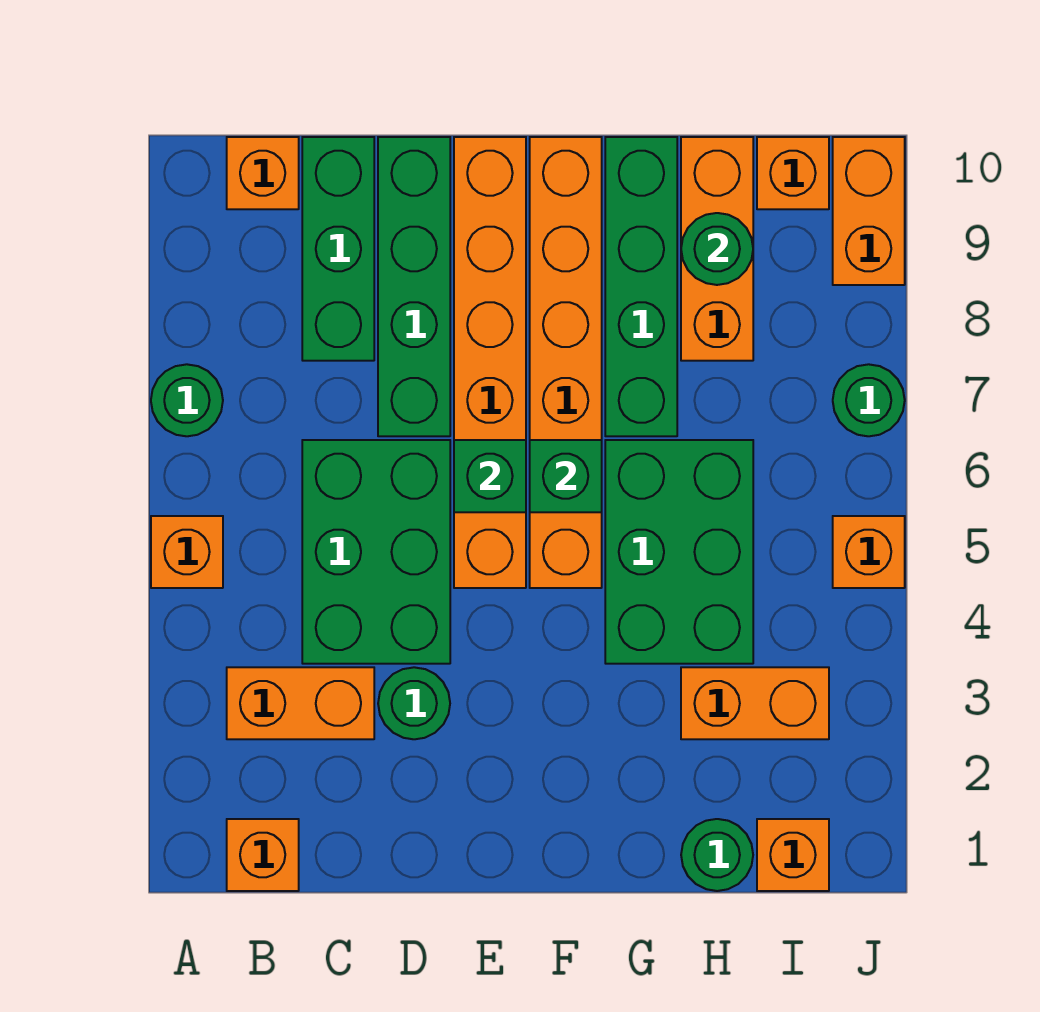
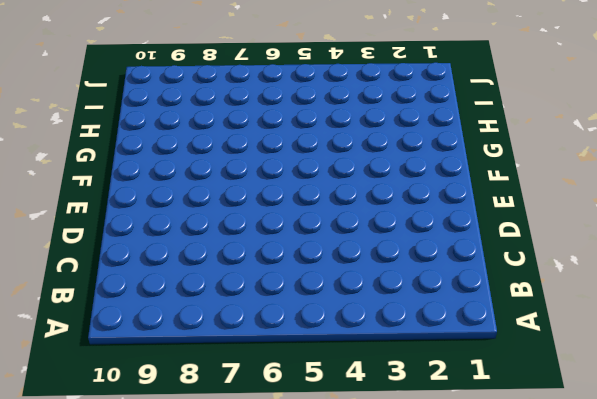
none -> orange brick A5 level 1
none -> green round brick A7 level 1
none -> orange brick B1 level 1

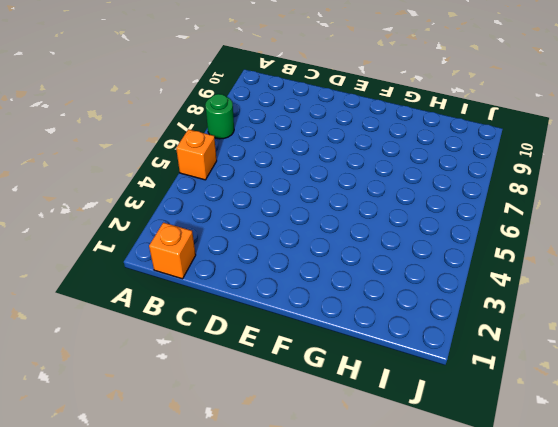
none -> orange brick B3:C3 level 1
none -> orange brick B10 level 1
none -> green brick C4:D6 level 1

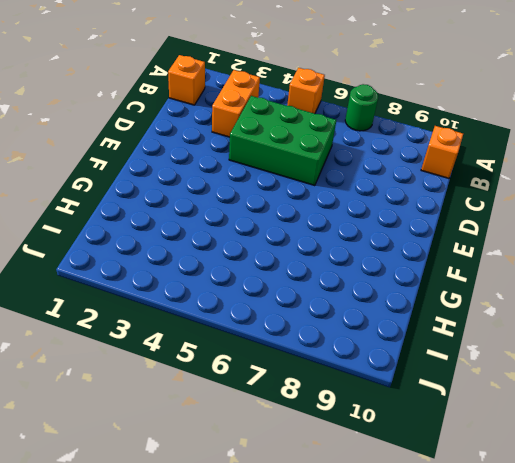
none -> green brick C8:C10 level 1
none -> green round brick D3 level 1
none -> green brick D7:D10 level 1

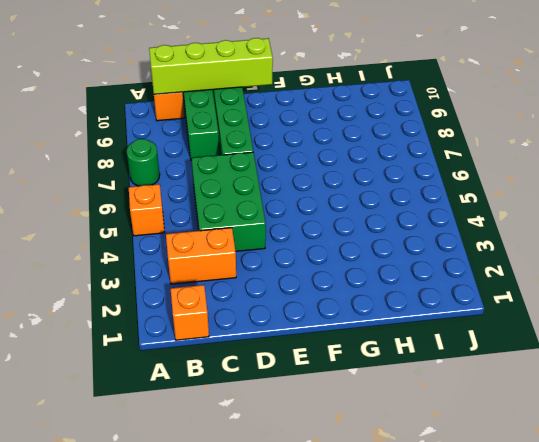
lime brick B10:E10 level 2 -> none
none -> green round brick D3 level 1
none -> orange brick E5:E10 level 1
none -> orange brick F5:F10 level 1

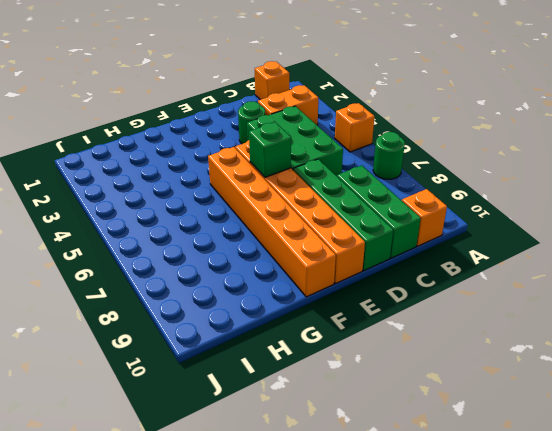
none -> green brick G4:H6 level 1
none -> green brick G7:G10 level 1
none -> green round brick H1 level 1

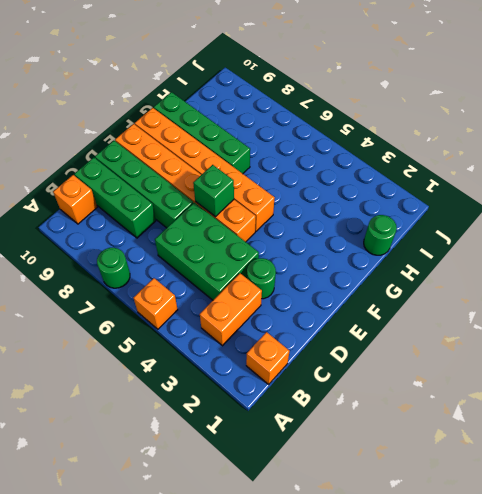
none -> green brick G4:H6 level 1
none -> orange brick H3:I3 level 1
none -> orange brick H8:H10 level 1

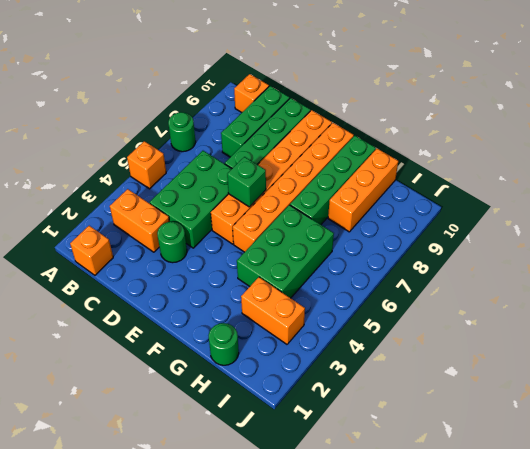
none -> orange brick I1 level 1
none -> orange brick I10 level 1
none -> orange brick J5 level 1

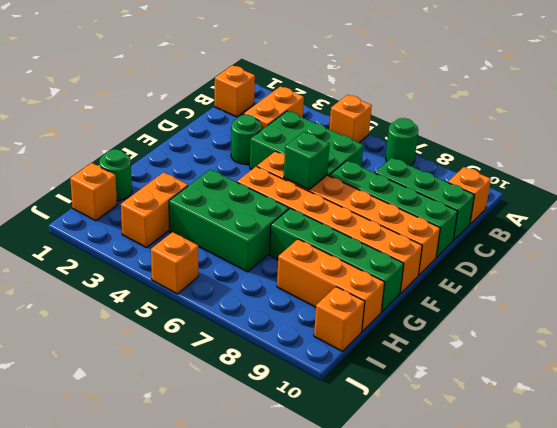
none -> green round brick J7 level 1
none -> orange brick J9:J10 level 1
none -> green brick F6 level 2

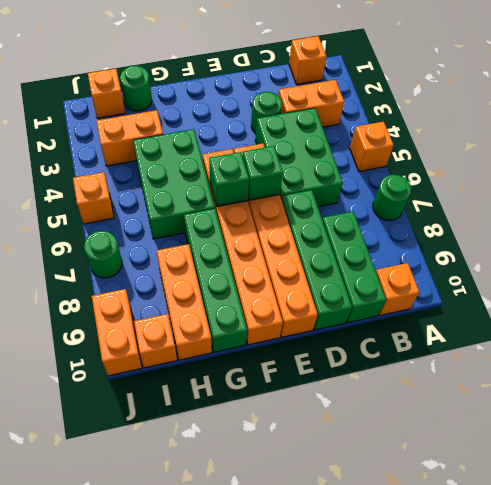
none -> green round brick H9 level 2

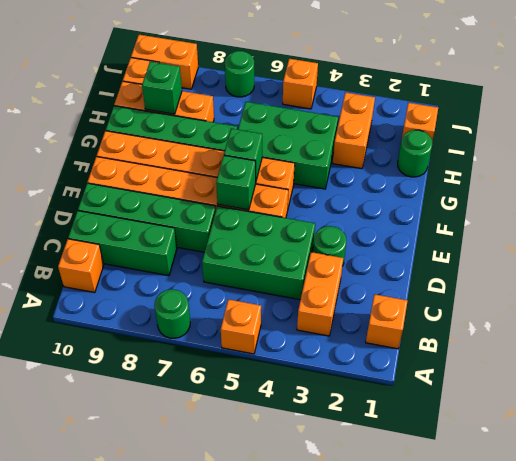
green brick H9 level 2 -> green round brick H9 level 2

